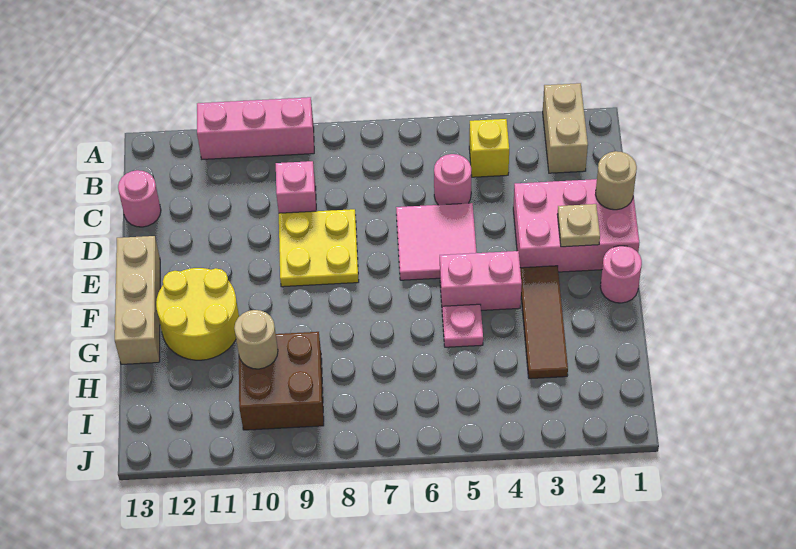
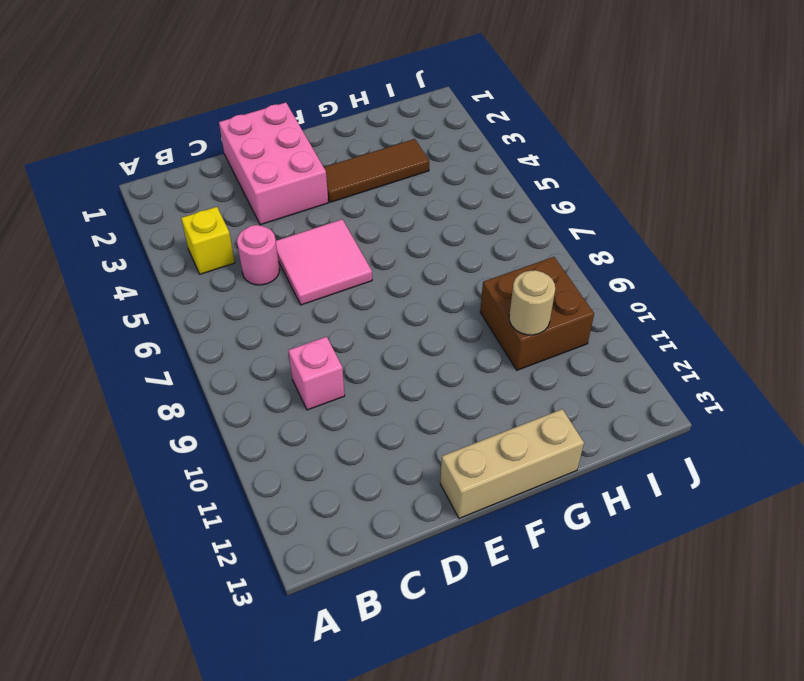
none -> tan brick A2:B2 level 1
none -> pink brick A9:A11 level 1
none -> pink round brick C13 level 1

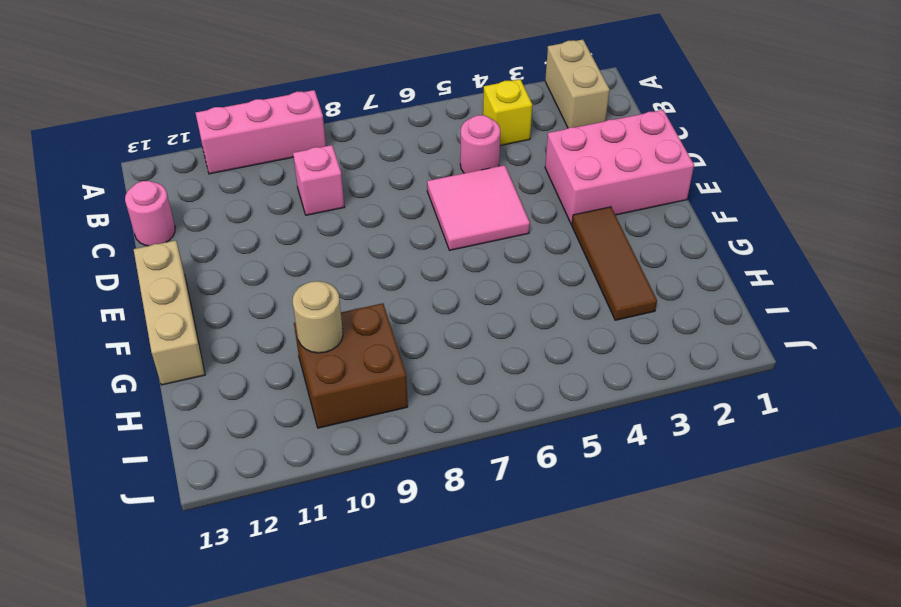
none -> yellow plate D8:E9 level 1
none -> pink round brick F1 level 1
none -> pink brick F4:F5 level 1

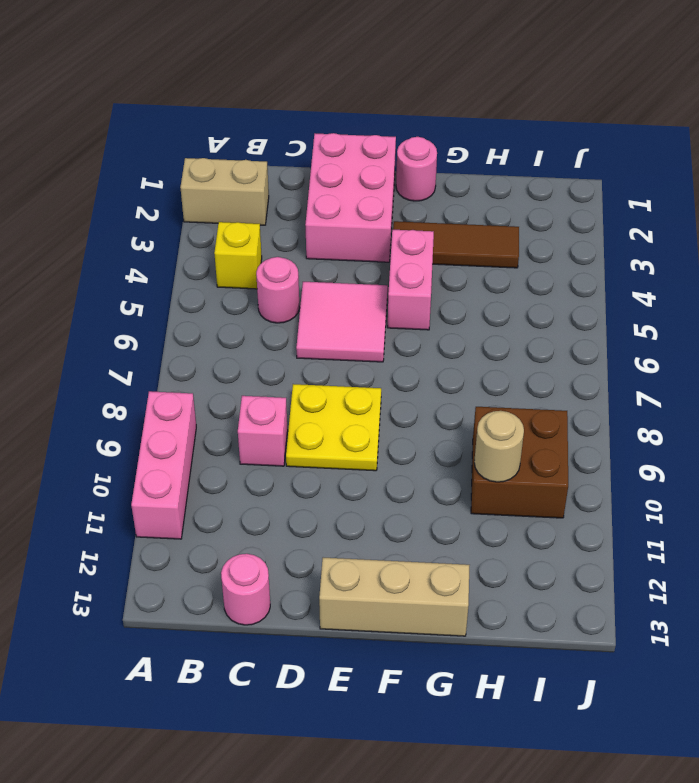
none -> yellow round brick F11:G12 level 1
none -> pink plate G5 level 1
none -> tan round brick D1 level 2

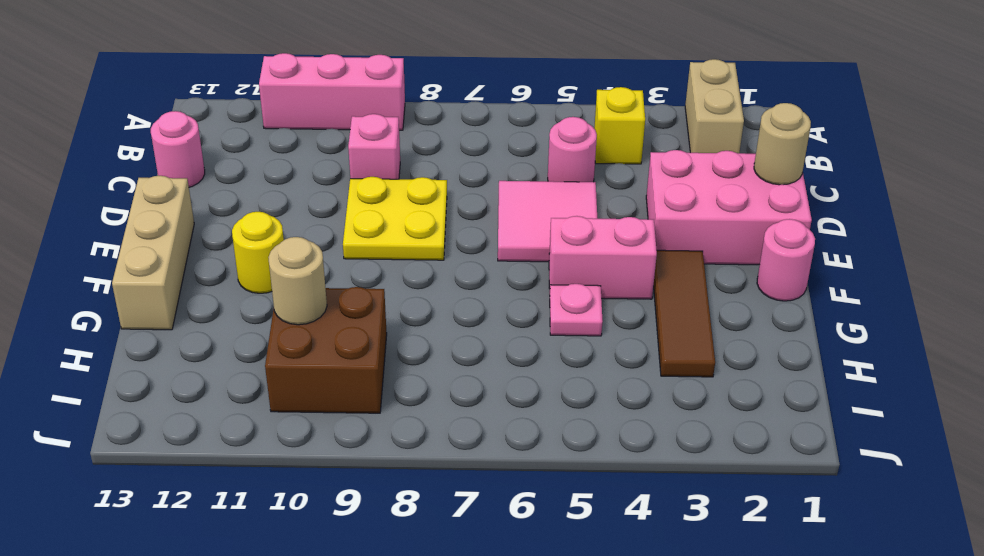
yellow round brick F11 level 1 -> yellow round brick F11:G12 level 1
none -> tan plate E2 level 2

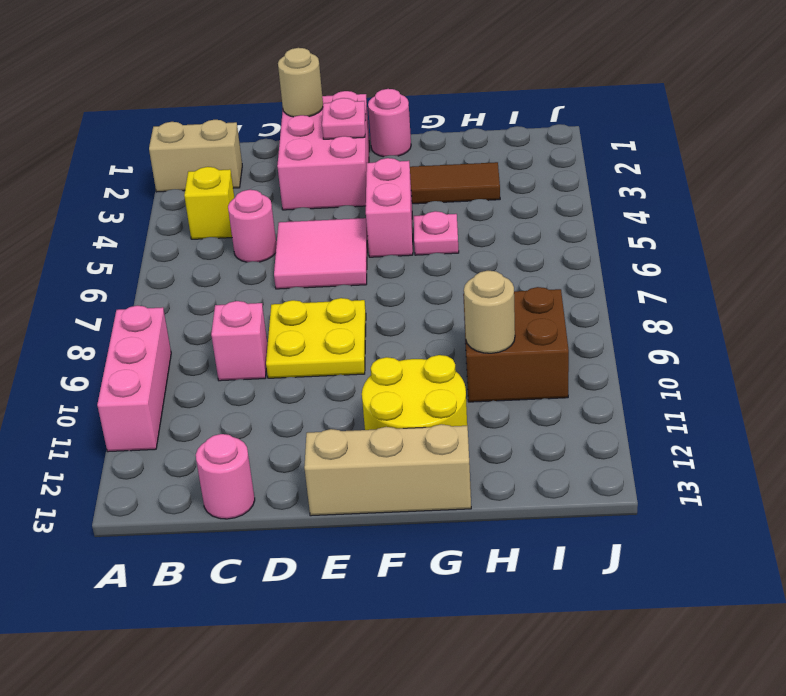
pink plate E2 level 2 -> tan plate E2 level 2

